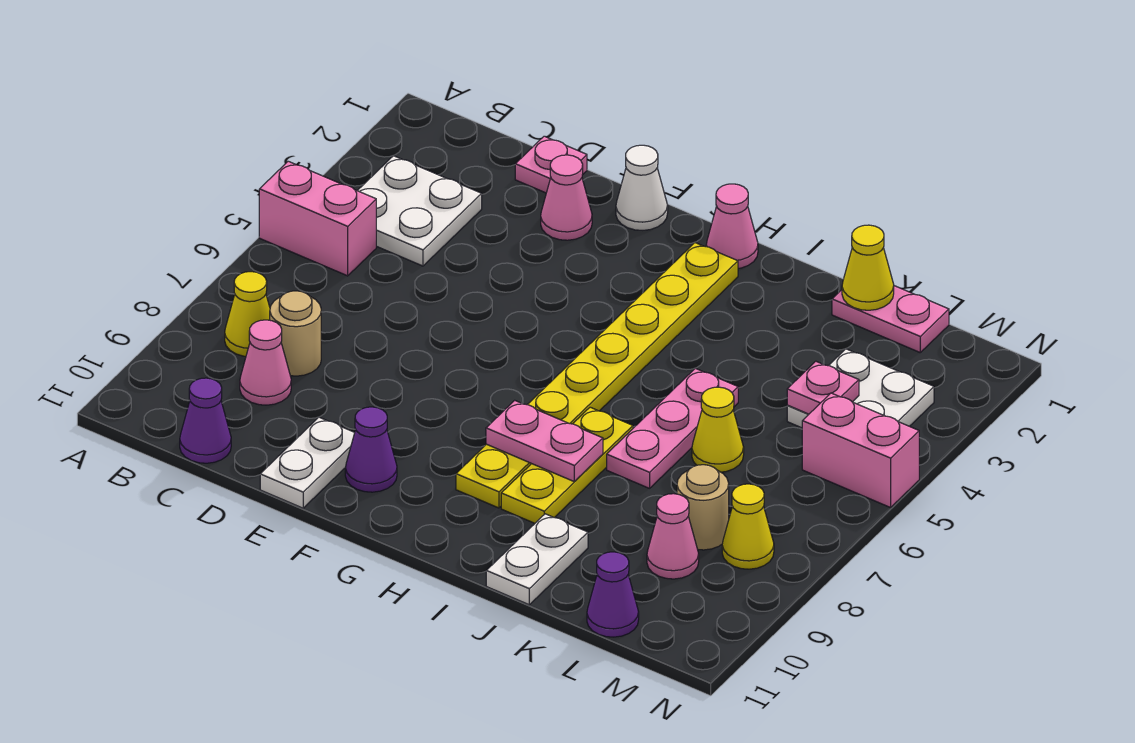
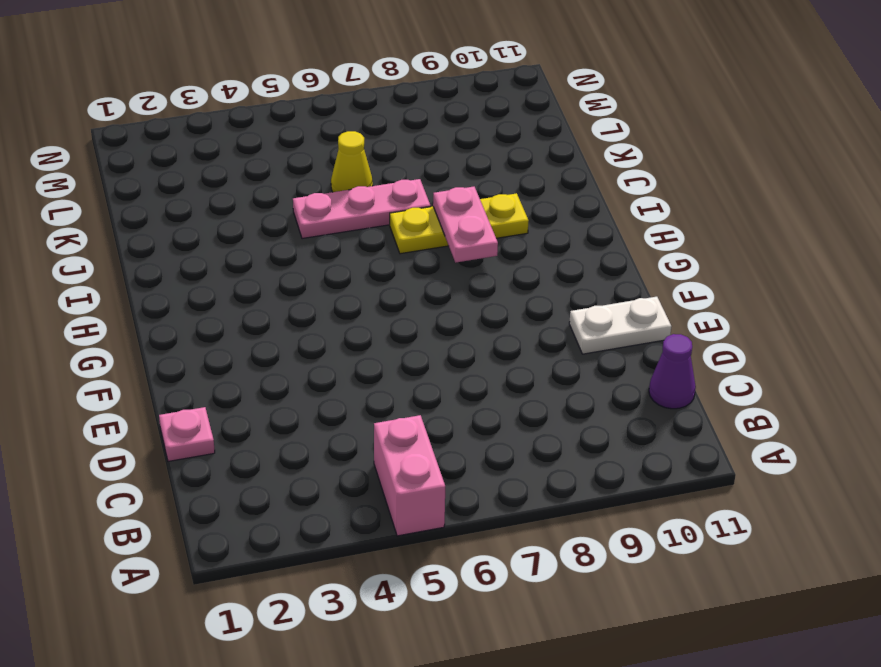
none -> white plate B3:C4 level 1
none -> yellow cone B8 level 1
none -> tan round brick C8 level 1

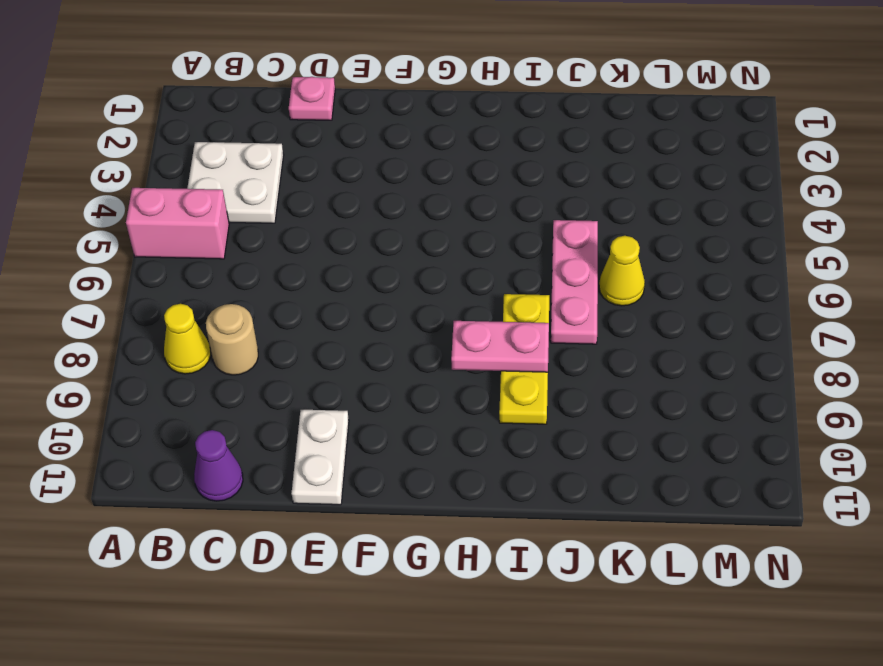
none -> pink cone C9 level 1
none -> pink cone E2 level 1
none -> white cone F1 level 1

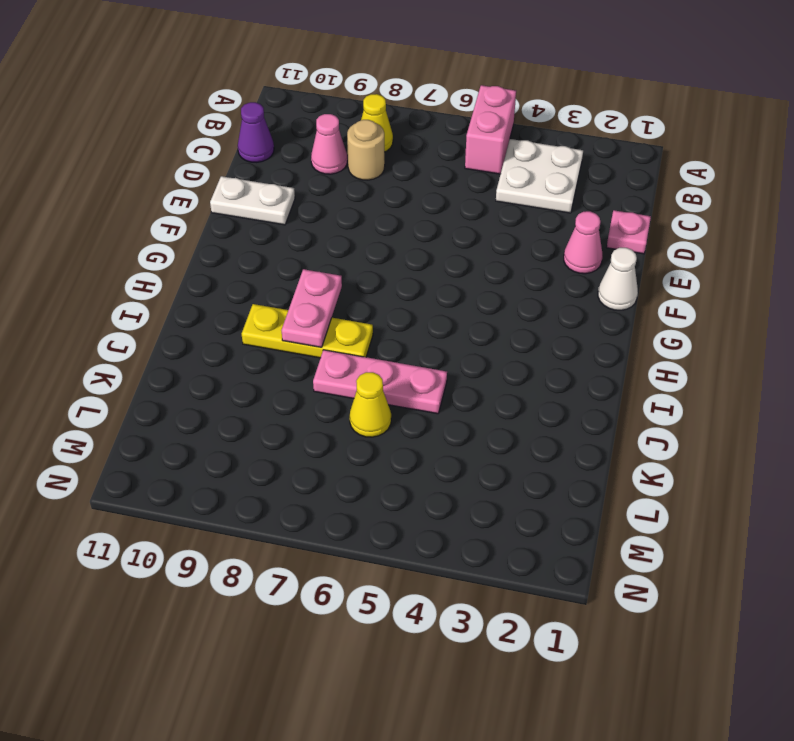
none -> purple cone F10 level 1
none -> pink cone H1 level 1
none -> yellow plate H2:H9 level 1

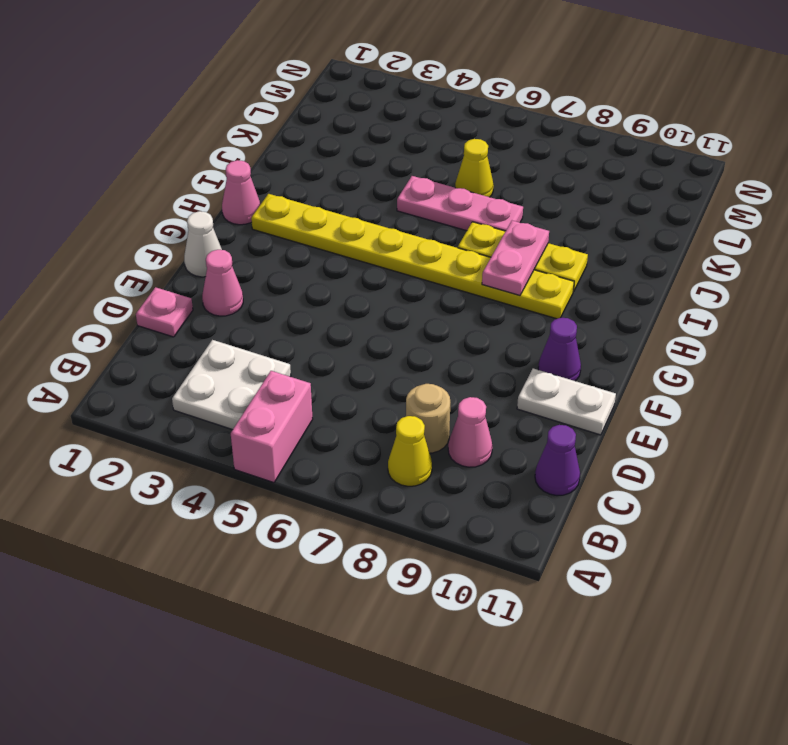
none -> white plate J10:J11 level 1
none -> pink plate K1:L1 level 1
none -> white plate L3:M4 level 1

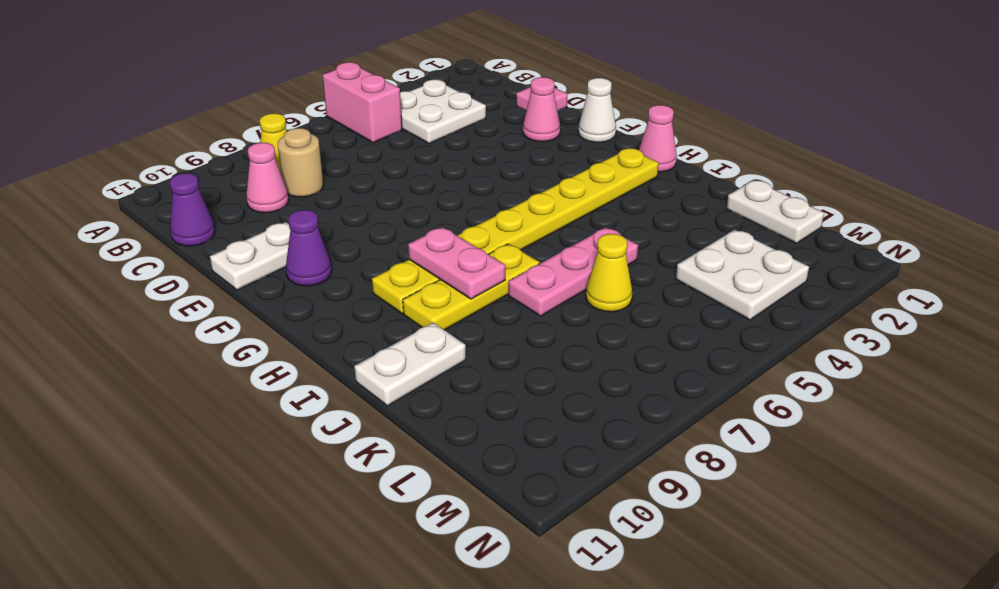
white plate K1:L1 level 1 -> pink plate K1:L1 level 1
none -> tan round brick L8 level 1
none -> pink cone L9 level 1
none -> purple cone L11 level 1

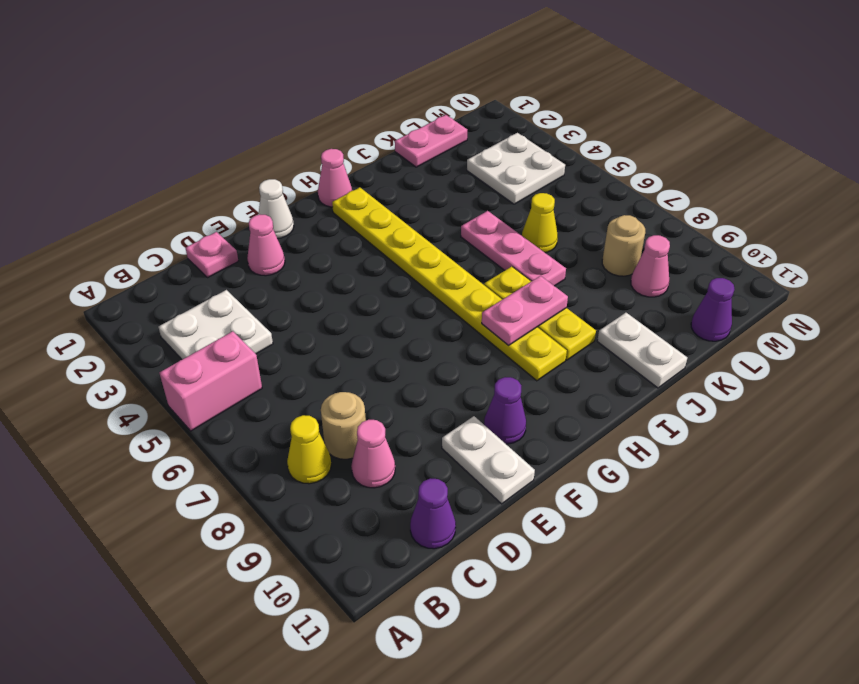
none -> pink brick M5:N5 level 1
none -> yellow cone M8 level 1
none -> yellow cone K1 level 2

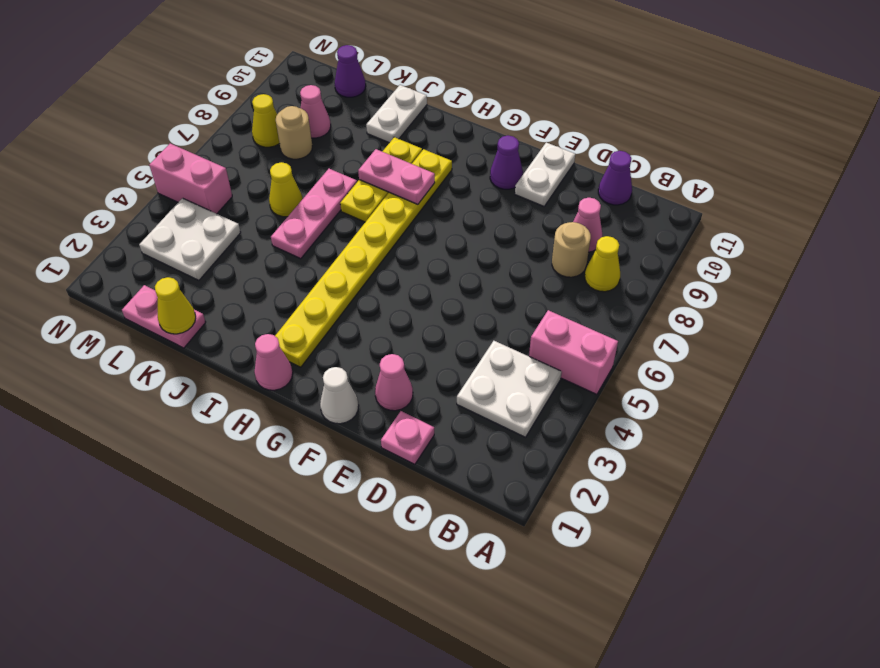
none -> pink plate L4 level 2

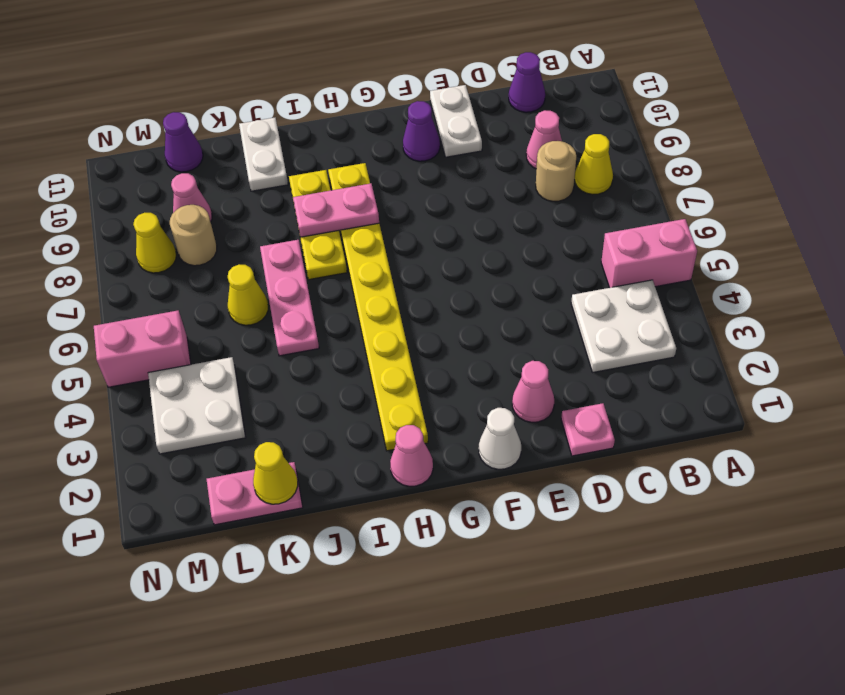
none -> pink plate L4 level 2

